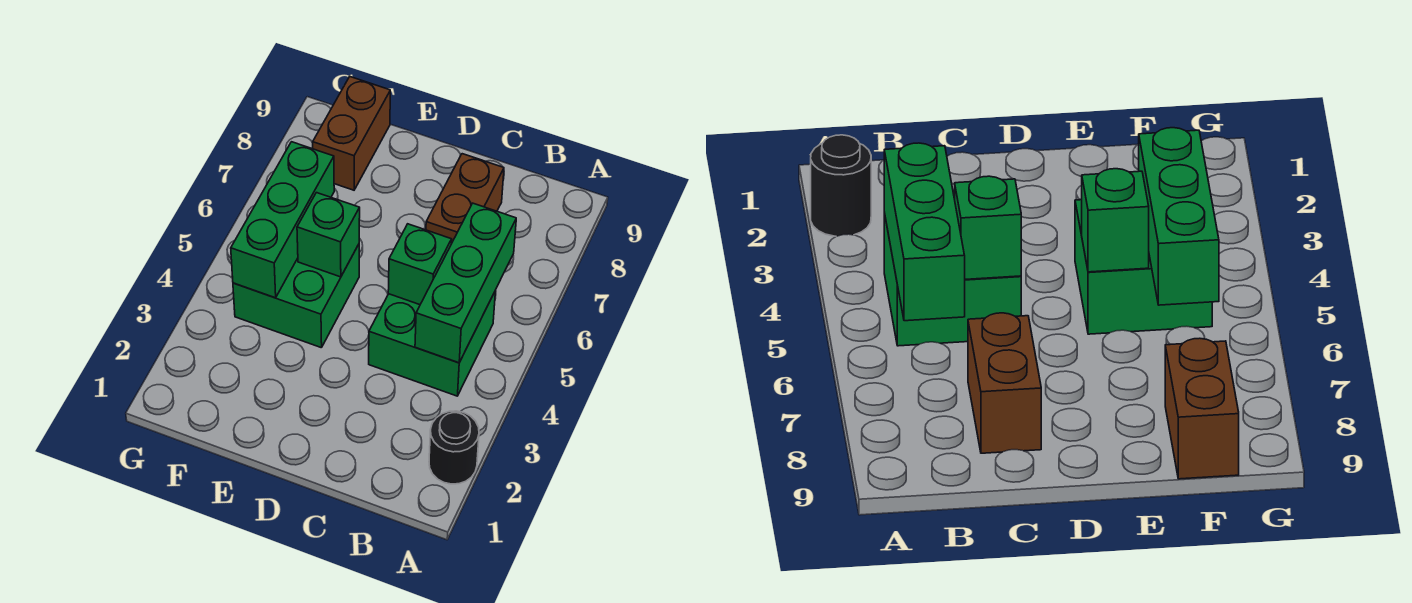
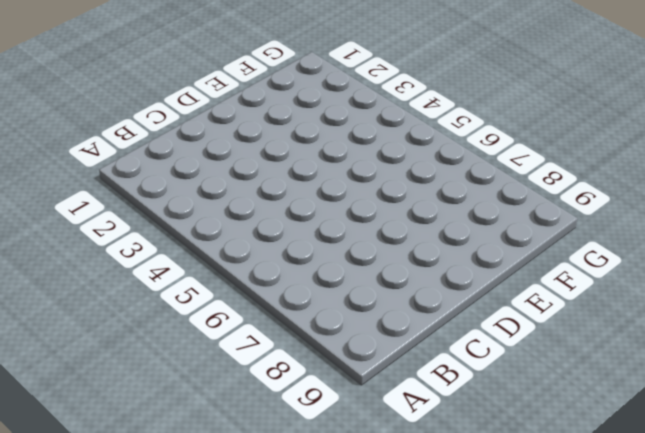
none -> black round brick A2 level 1
none -> green brick B4:C5 level 1

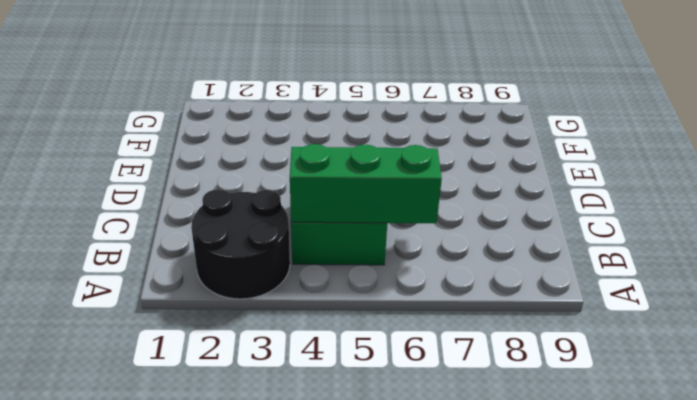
black round brick A2:B3 level 1 -> black round brick A2 level 1
none -> brown brick C7:C8 level 1
none -> green brick E4:F5 level 1

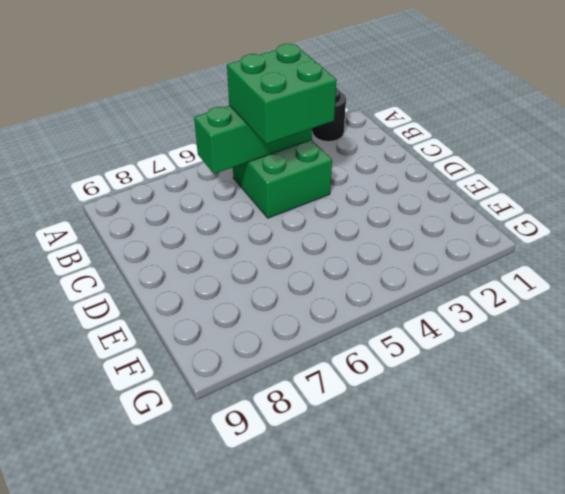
green brick B4:C5 level 3 -> green brick E4:F5 level 1
none -> brown brick C7:C8 level 1
none -> brown brick F8:F9 level 1

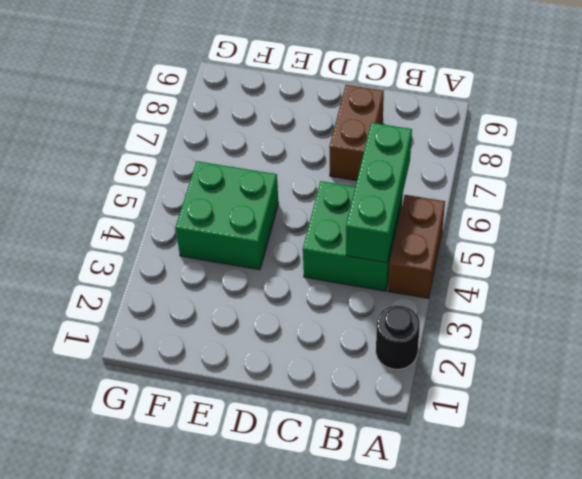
brown brick A4:A5 level 1 -> brown brick F8:F9 level 1
none -> green brick C5 level 2
none -> green brick E5 level 2

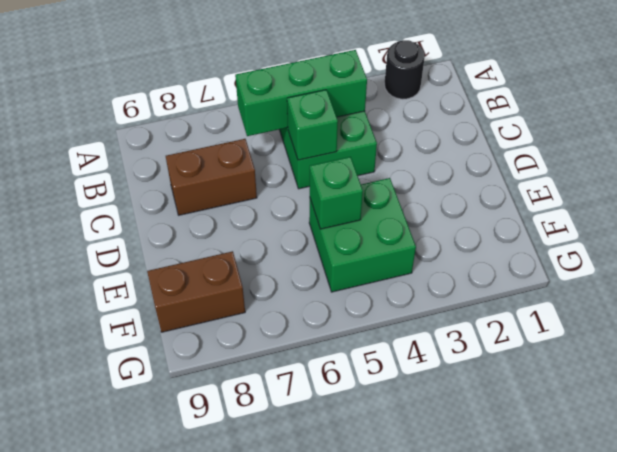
none -> green brick F4:F6 level 2

